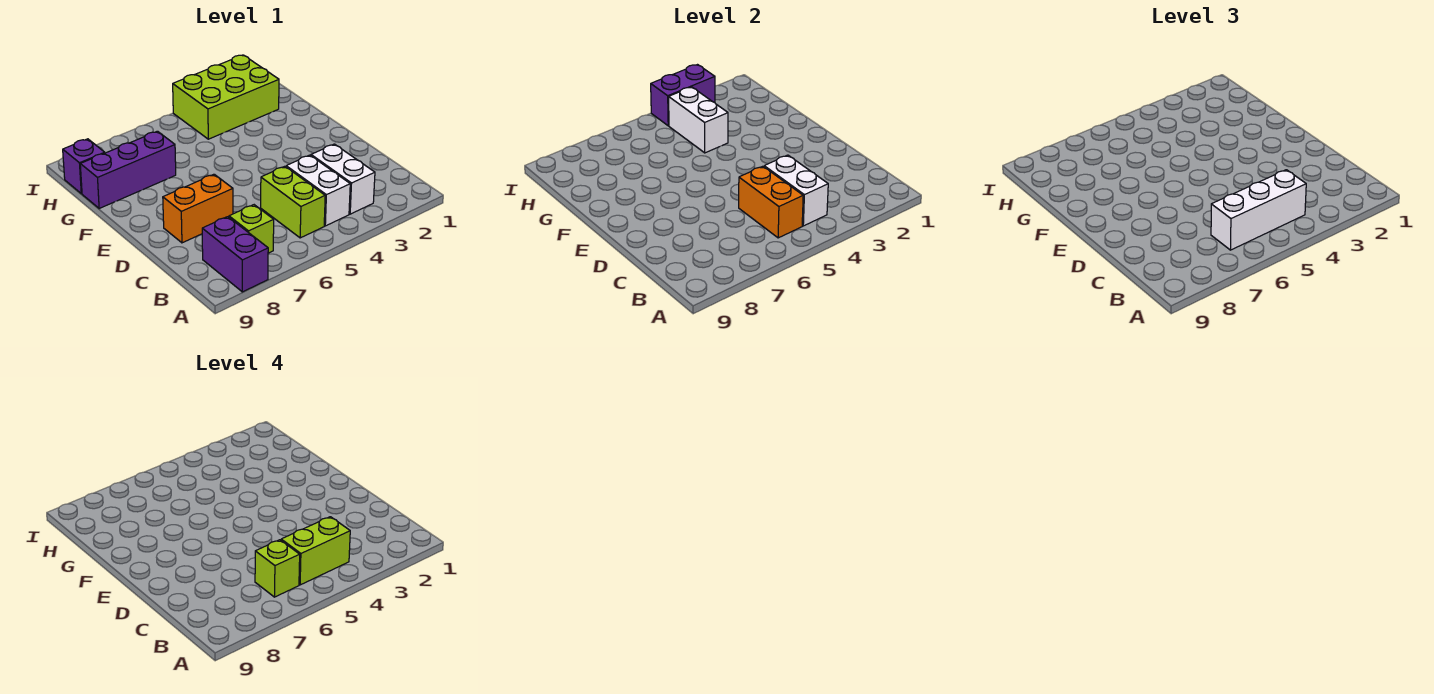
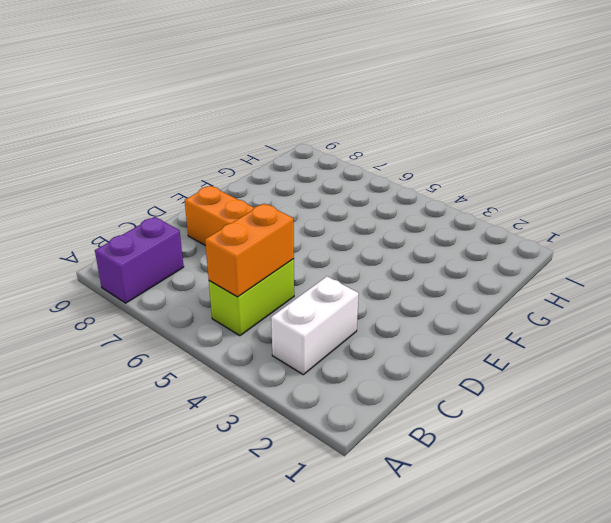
none -> white brick B4:C4 level 1
none -> lime brick B7 level 1
none -> purple brick G7:G9 level 1

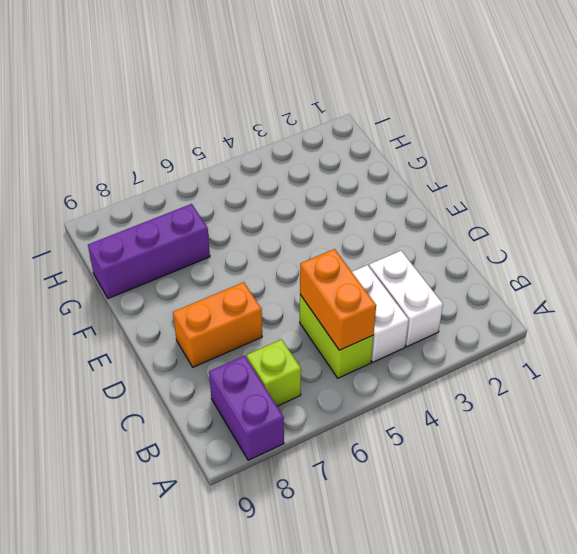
none -> lime brick H2:I4 level 1
none -> purple brick H9 level 1
none -> white brick B4:C4 level 2

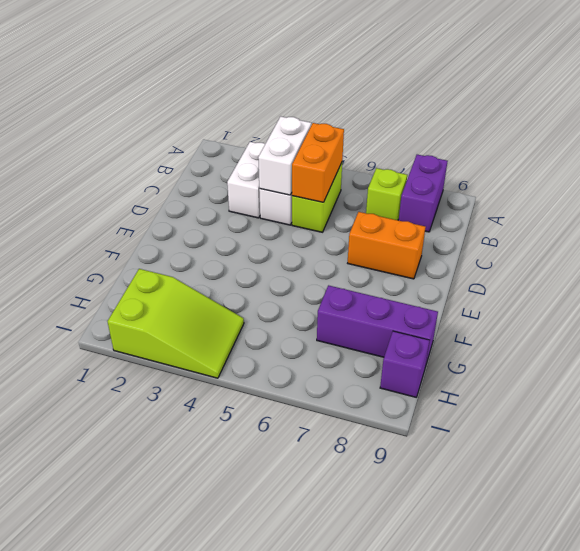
lime slope H2:I4 level 1 top 2 -> lime brick H2:I4 level 1
none -> white brick G4:H4 level 2
none -> purple brick I3:I4 level 2
none -> white brick B4:B6 level 3

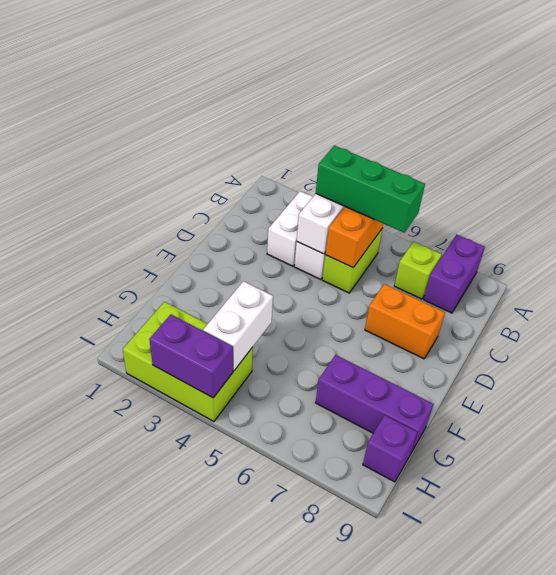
green brick B4:B6 level 3 -> white brick B4:B6 level 3
none -> lime brick B4:B5 level 4
none -> lime brick B6 level 4

